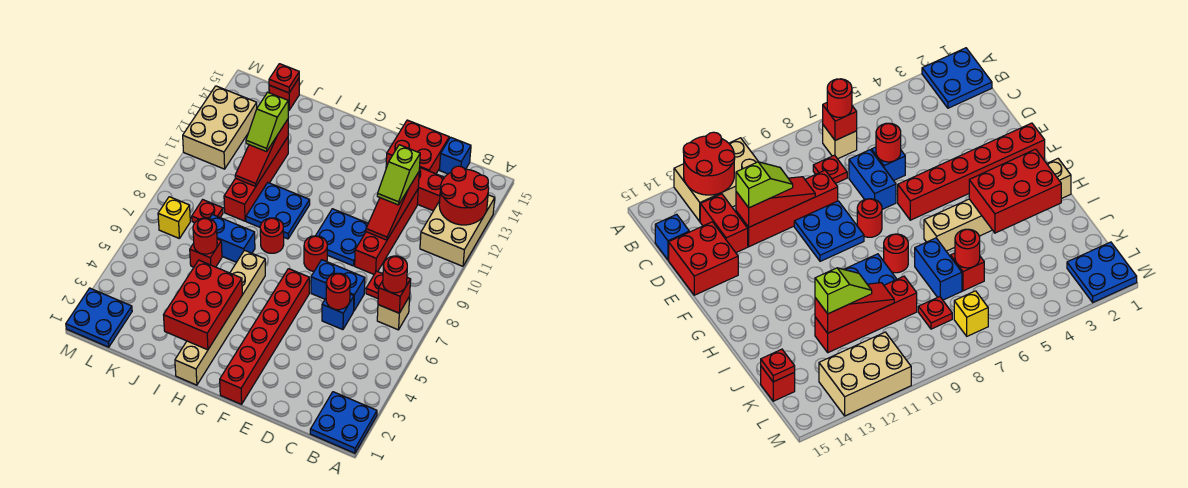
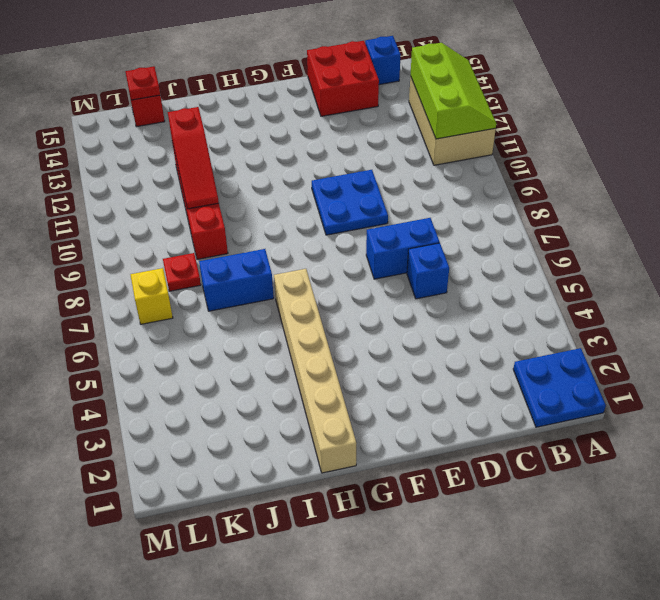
lime slope A11:B13 level 2 top B -> red round brick A12:B13 level 2
none -> tan brick B7 level 1
none -> red plate C8 level 1
none -> red brick C13:D13 level 1
none -> red brick D9:D12 level 1

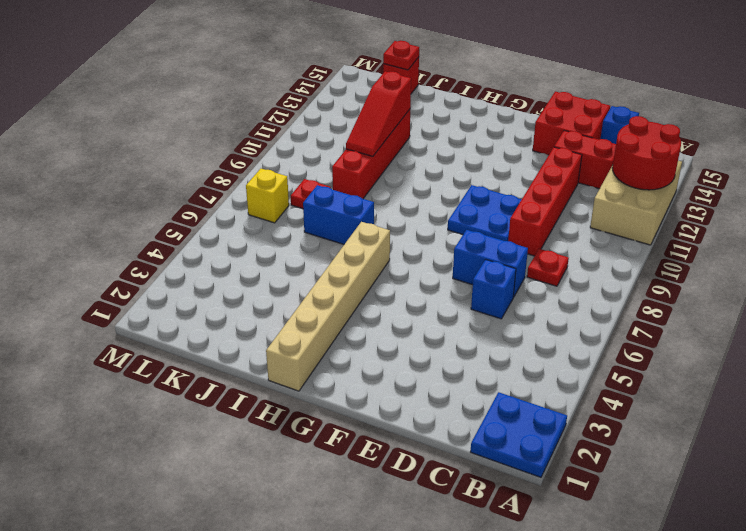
none -> tan brick B7 level 1
none -> red brick F1:F6 level 1
none -> red round brick F8 level 1
none -> red round brick H8 level 1

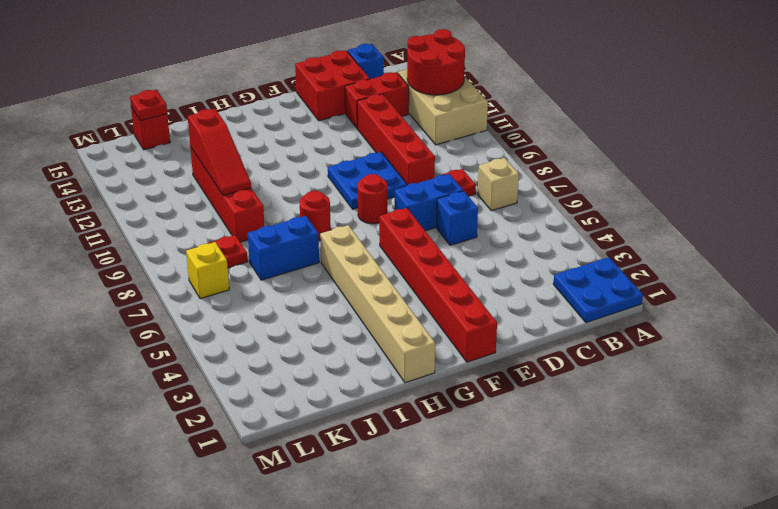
none -> blue plate H9:I10 level 1
none -> red brick J6 level 1
none -> blue plate L1:M2 level 1
none -> tan brick L11:M13 level 1

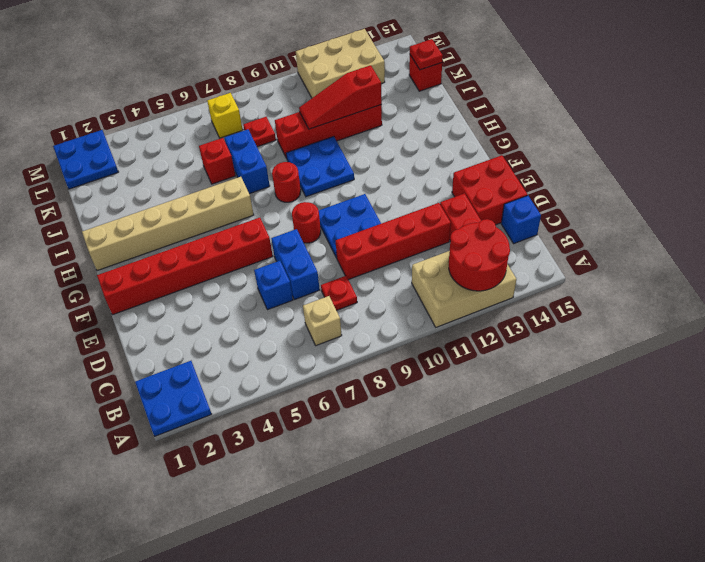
none -> red brick B7 level 2
none -> red round brick D6 level 2
none -> red slope D10:D12 level 2 top 12
none -> red brick H2:I4 level 2

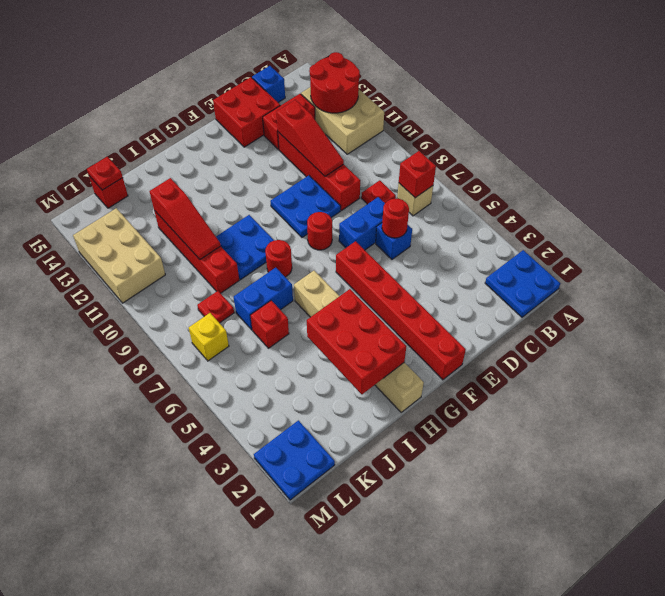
none -> red round brick J6 level 2
none -> red round brick B7 level 3
none -> lime slope D11:D12 level 3 top 12
none -> lime slope J11:J12 level 3 top 12

